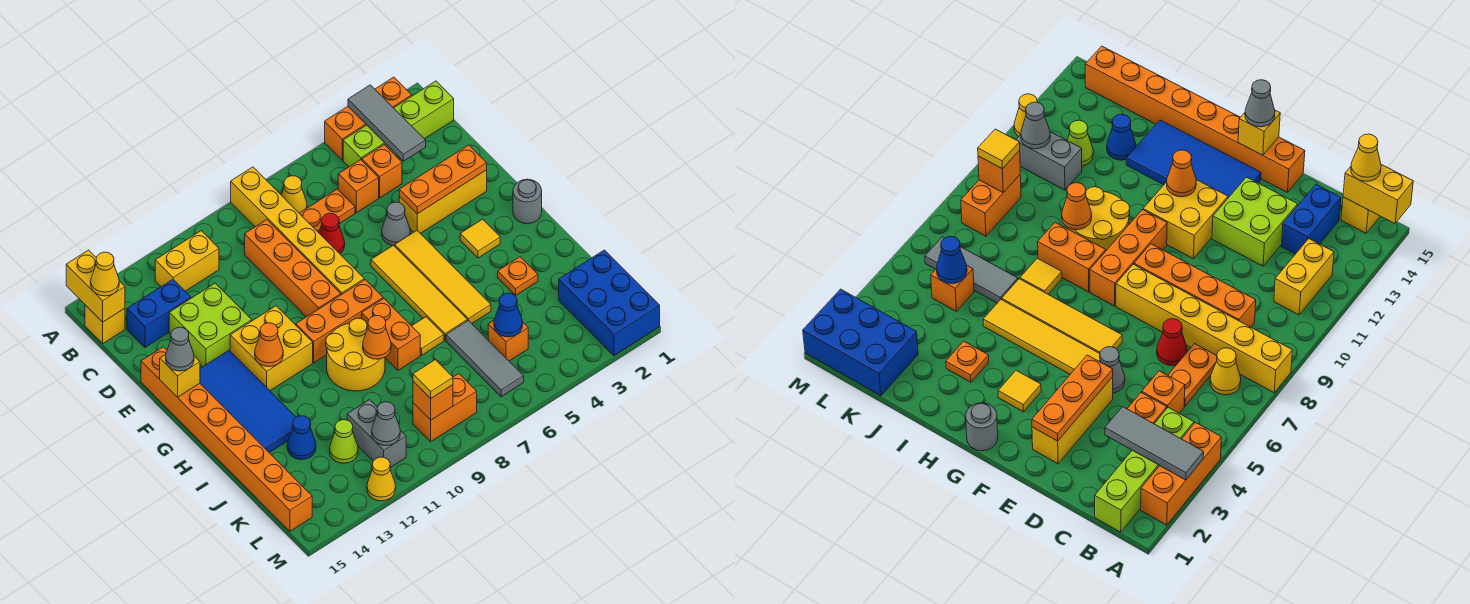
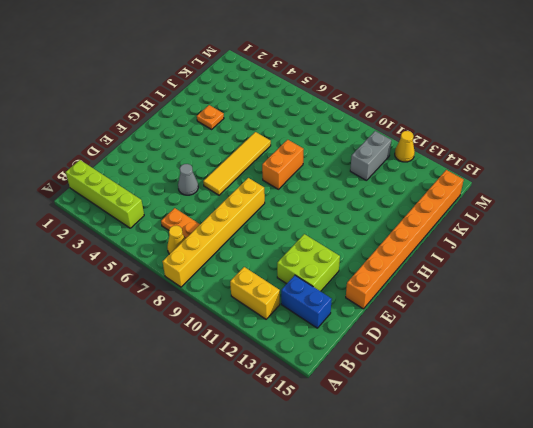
none -> orange brick A2:A4 level 1
none -> yellow brick B15 level 1
none -> orange brick C4 level 1
none -> orange brick C5 level 1

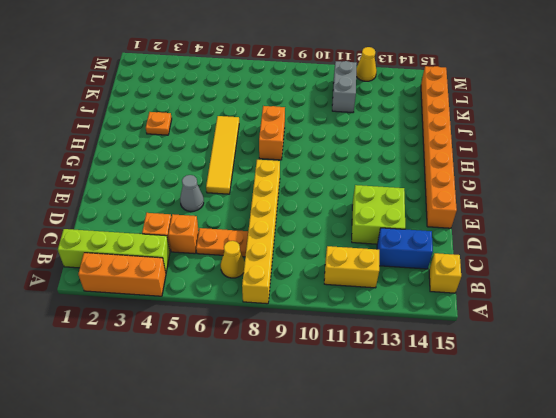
none -> orange brick C9:F9 level 1
none -> red cone D7 level 1
none -> yellow brick E2:E4 level 1
none -> yellow tile F5:I5 level 1

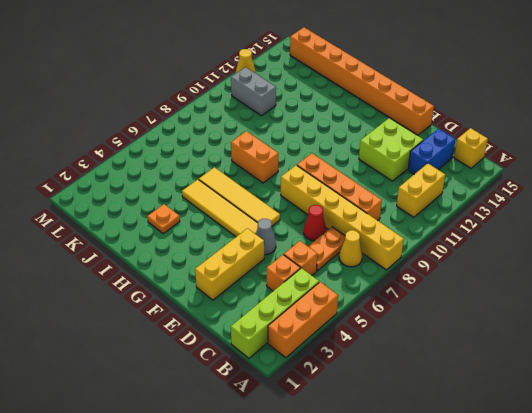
none -> yellow brick F11:G12 level 1
none -> blue tile F13:I14 level 1
none -> grey round brick G1 level 1
none -> yellow tile G3 level 1

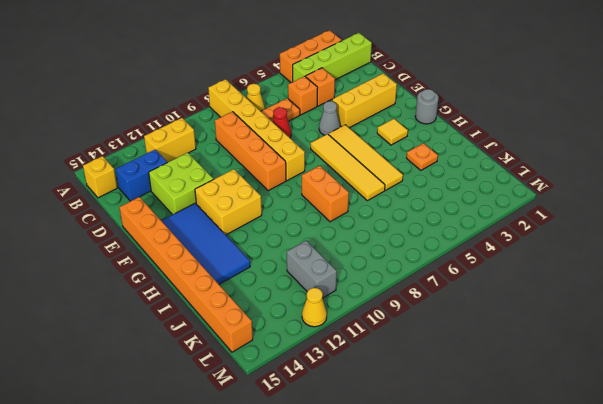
none -> orange brick G8:G10 level 1
none -> yellow round brick H9:I10 level 1
none -> yellow tile I7 level 1
none -> grey tile J6:L6 level 1

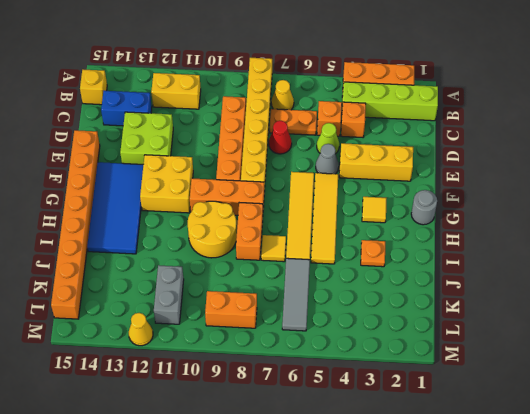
lime cone D5 level 1 -> lime cone K12 level 1
none -> blue cone J13 level 1
none -> blue brick K1:M2 level 1
none -> orange brick K5 level 1
none -> grey tile A3:C3 level 2

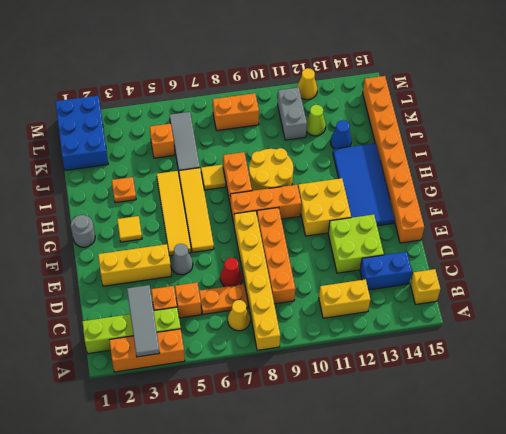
none -> yellow brick A15:B15 level 2
none -> orange plate E2:E4 level 2
none -> yellow brick F15 level 2
none -> orange cone G12 level 2

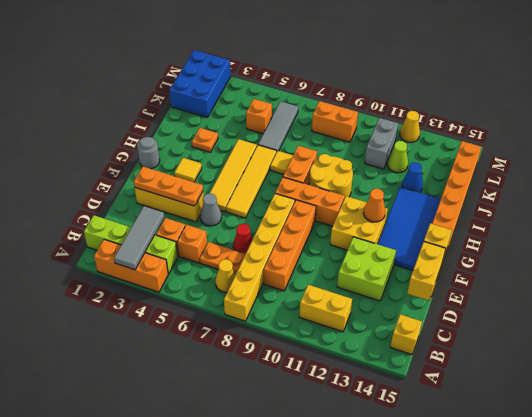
yellow brick D15:E15 level 2 -> yellow brick A15:B15 level 2
none -> blue brick C13:C14 level 1
none -> orange cone I9 level 2
none -> blue cone K5 level 2
none -> orange brick L9 level 2

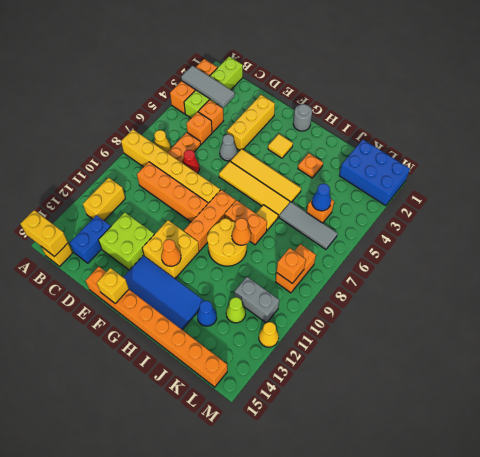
none -> orange plate E2:E4 level 2
none -> grey cone L11 level 2
none -> yellow cone B15 level 3
none -> grey cone F15 level 3

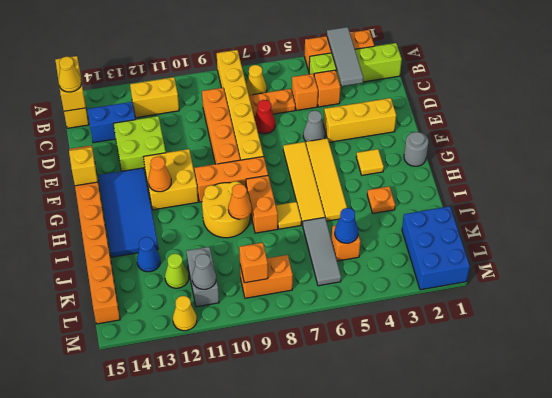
none -> orange plate E2:E4 level 2
none -> grey cone F15 level 3
none -> yellow tile L9 level 3

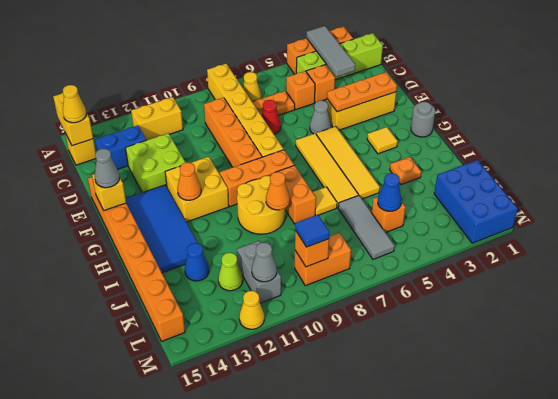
blue tile L9 level 3 -> yellow tile L9 level 3

